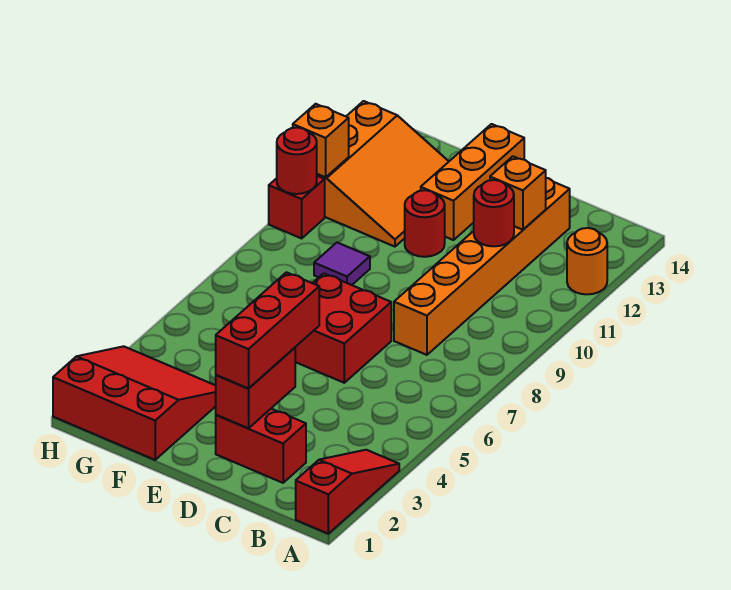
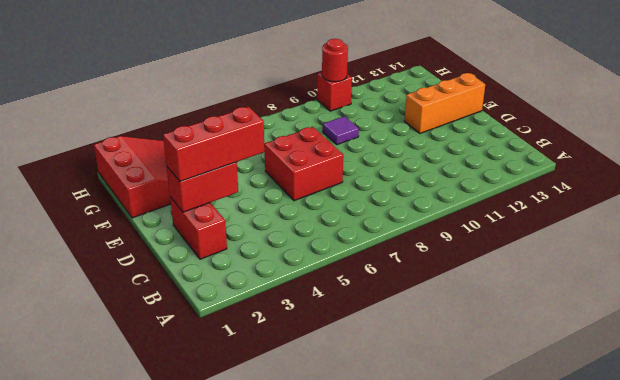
none -> red slope A1:A3 level 1 top 1
none -> orange round brick A12 level 1
none -> orange brick C8:C13 level 1

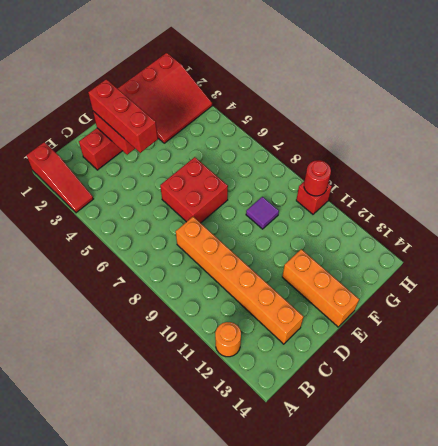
none -> red round brick E11 level 1
none -> orange slope F11:H13 level 1 top H
none -> red round brick C11 level 2

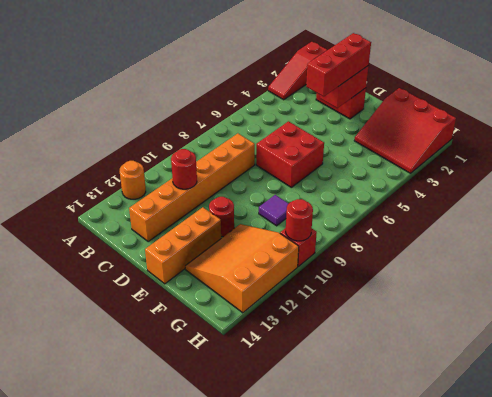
none -> orange brick C12 level 2
none -> orange brick H11 level 2

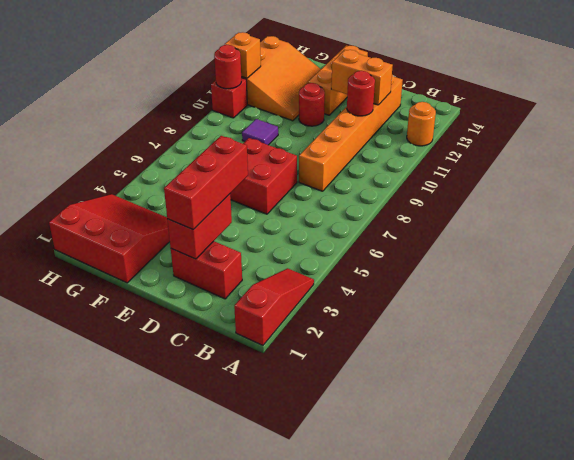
orange brick C12:D12 level 2 -> orange brick C12 level 2

